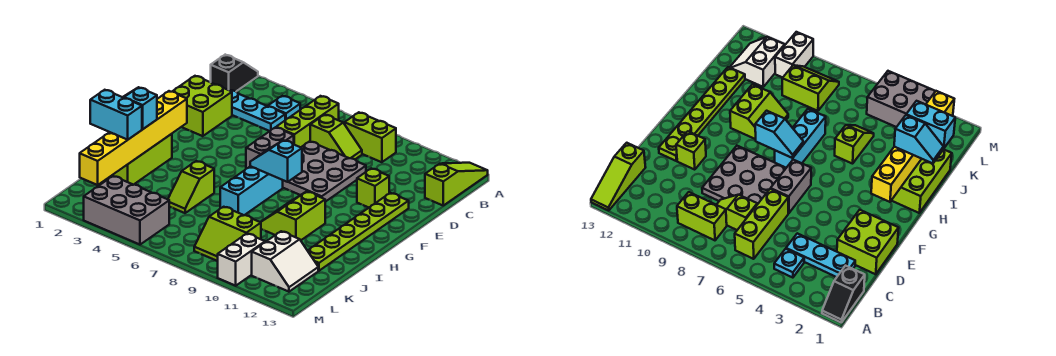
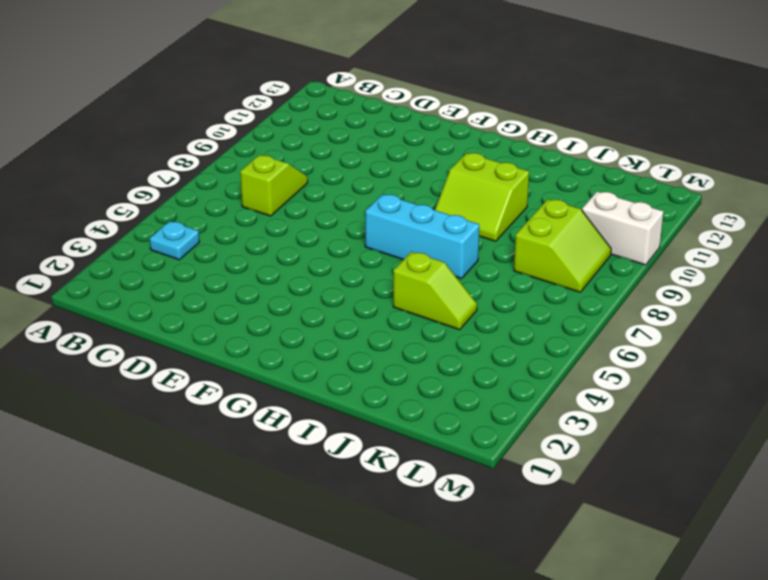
none -> black slope A1:B1 level 1 top B
none -> lime slope A13:C13 level 1 top C
none -> lime brick B6:D6 level 1

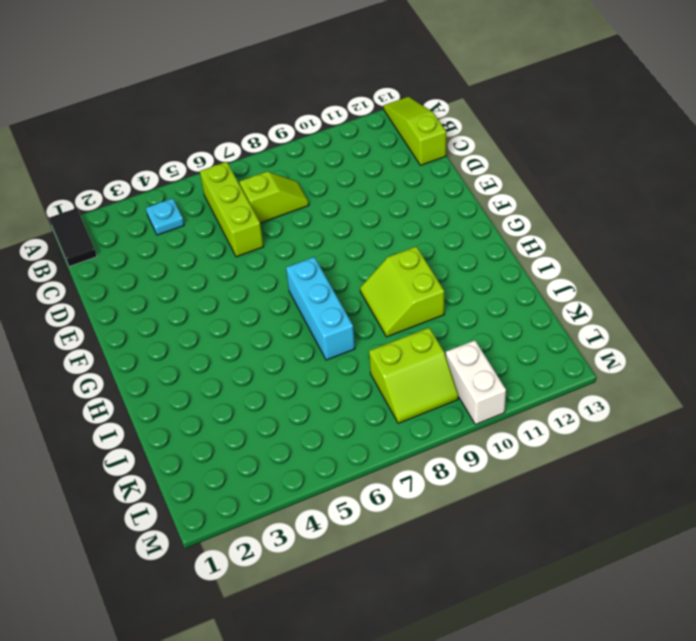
black tile A1:B1 level 1 -> black slope A1:B1 level 1 top B
none -> lime brick B8:B9 level 1
none -> cyan plate C2:C4 level 1
none -> lime brick D1:E2 level 1

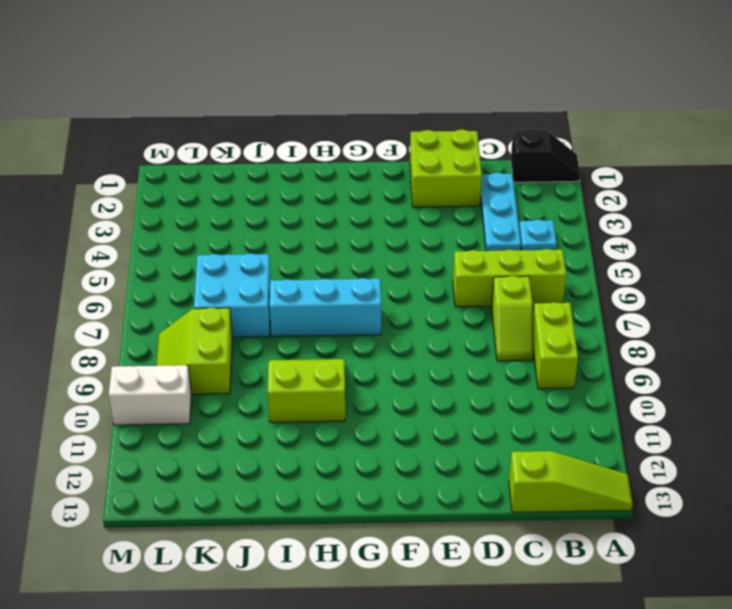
cyan brick J6:K7 level 1 -> none
none -> grey plate D7:F9 level 1
none -> grey brick E6:F6 level 1
none -> lime brick E11 level 1

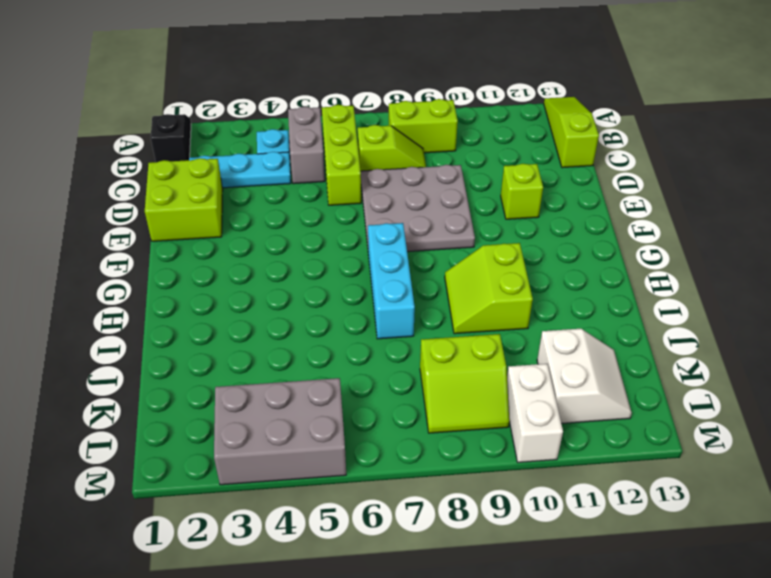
grey brick B5:C5 level 1 -> grey brick E6:F6 level 1
none -> lime plate E12:J12 level 1
none -> lime brick H1:J2 level 1
none -> lime slope I5:J5 level 1 top I

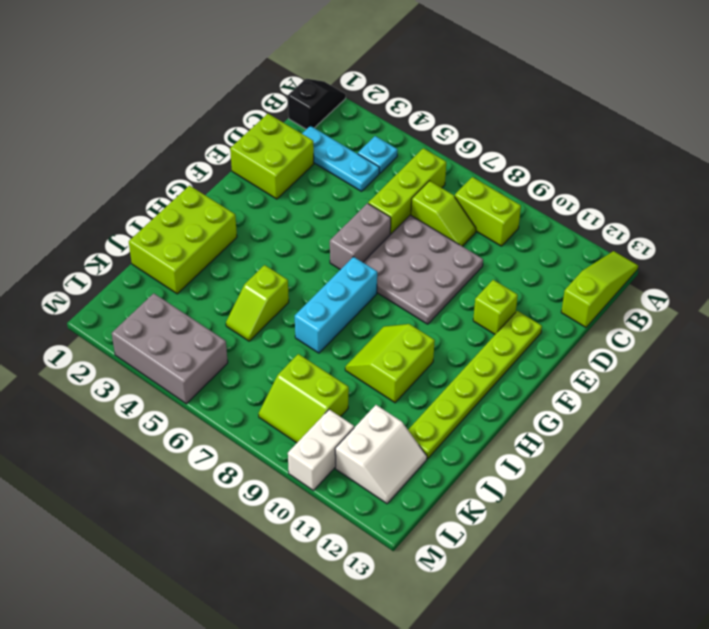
none -> yellow brick G2:L2 level 2
none -> cyan slope G7:G8 level 2 top 8
none -> cyan slope I1:I2 level 3 top 2

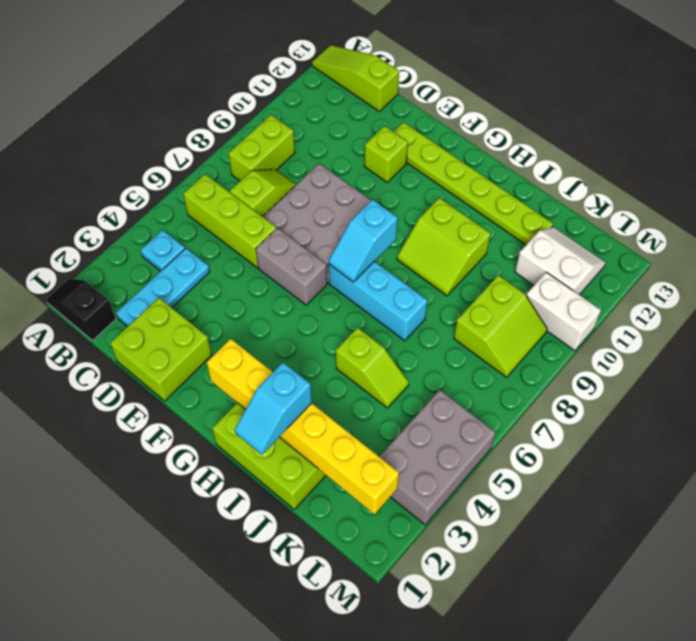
none -> cyan brick J1:J2 level 3

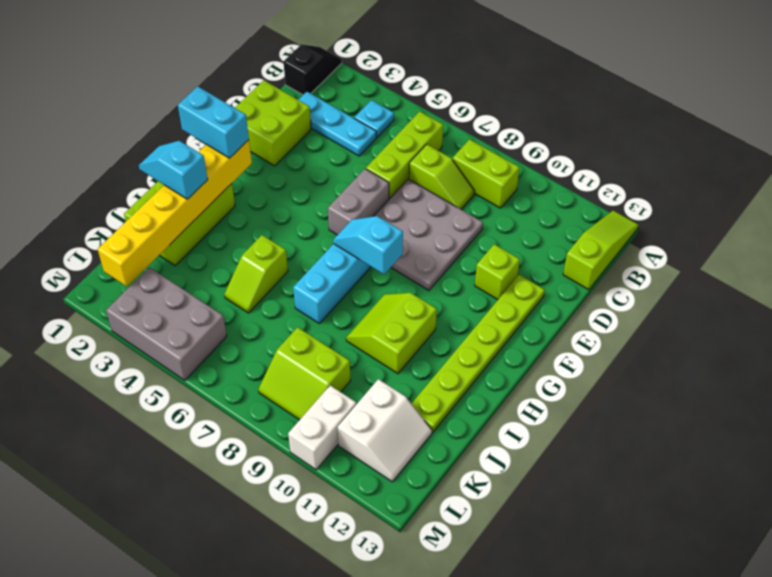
cyan brick G1:G2 level 3 -> cyan brick J1:J2 level 3

